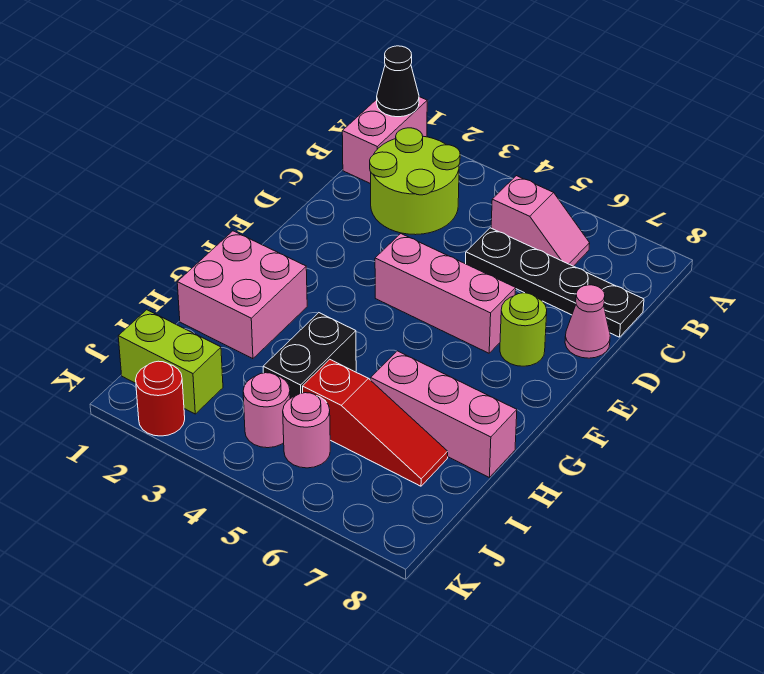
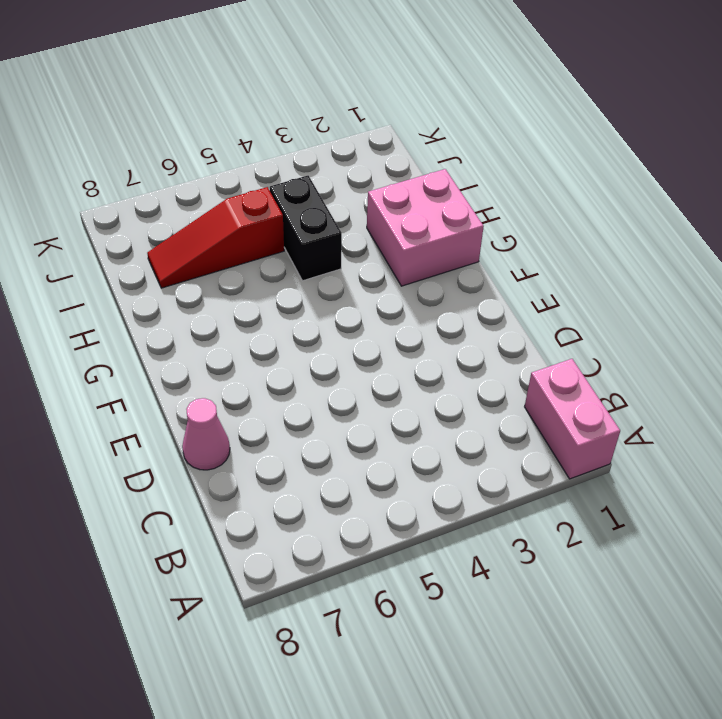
none -> lime round brick B2:C3 level 1
none -> pink slope B5:B6 level 1 top 5
none -> black plate C5:C8 level 1

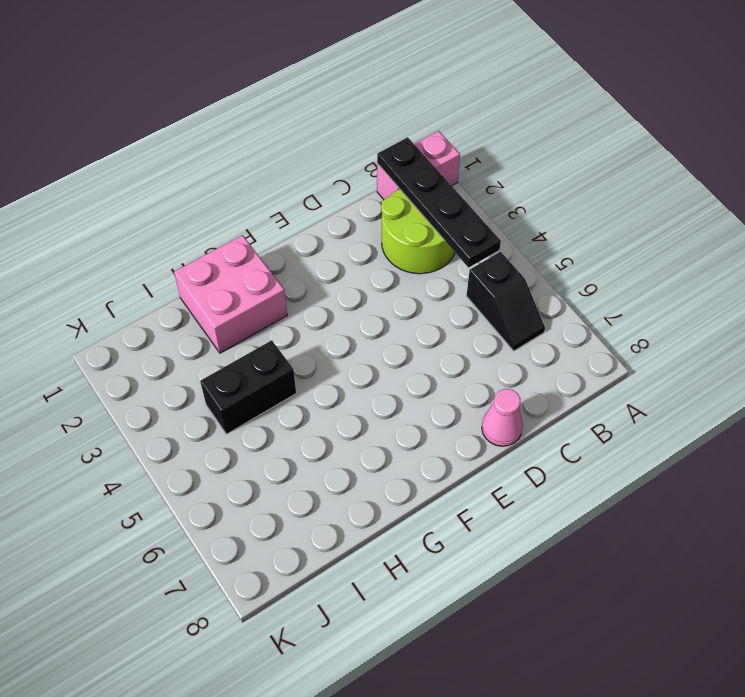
black plate B1:B4 level 2 -> black plate C5:C8 level 1
black slope B5:B6 level 1 top 5 -> pink slope B5:B6 level 1 top 5
none -> pink brick E4:E6 level 1
none -> lime round brick E7 level 1
none -> pink brick H6:H8 level 1

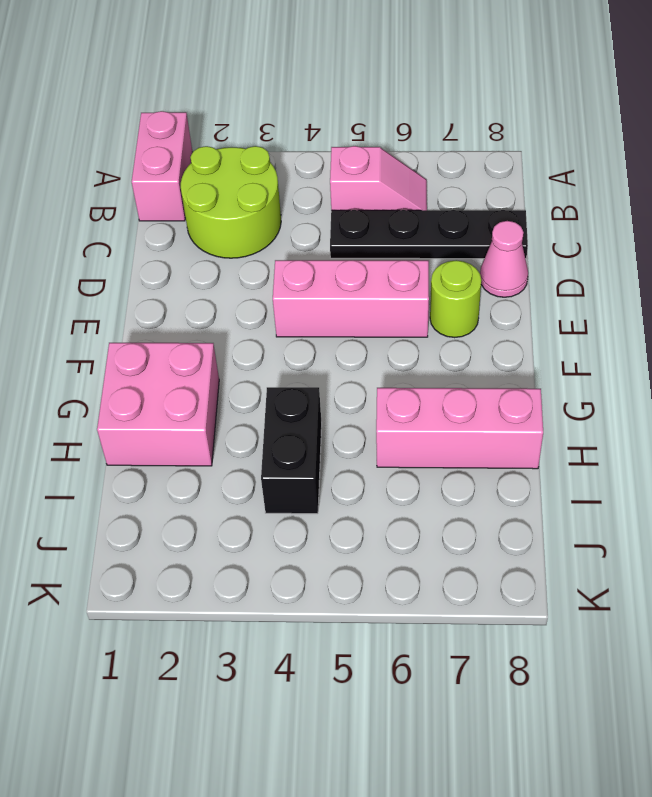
none -> red slope I5:I7 level 1 top 5
none -> lime brick J1:J2 level 1
none -> pink round brick J4 level 1

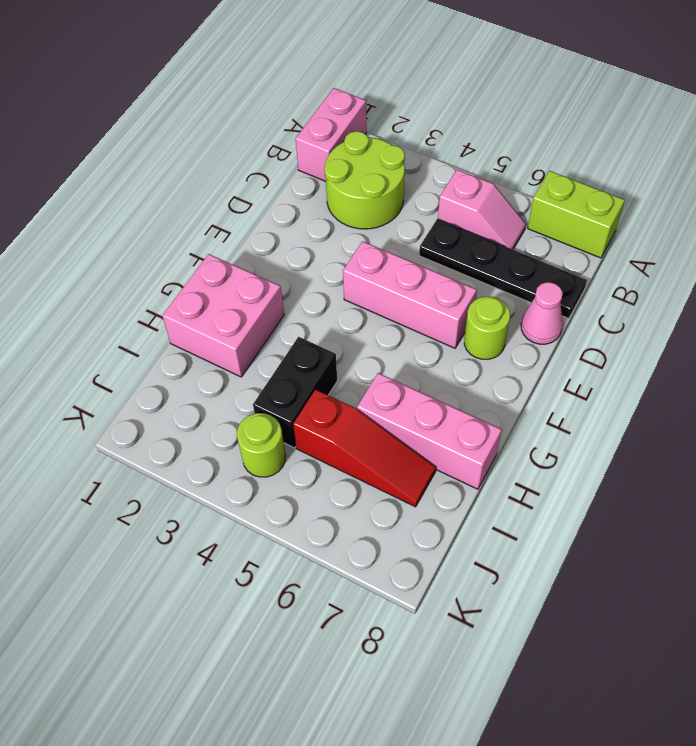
lime brick A7:A8 level 1 -> lime brick J1:J2 level 1
lime round brick J4 level 1 -> pink round brick J4 level 1
none -> pink round brick J5 level 1
none -> red round brick K2 level 1
none -> black cone A1 level 2

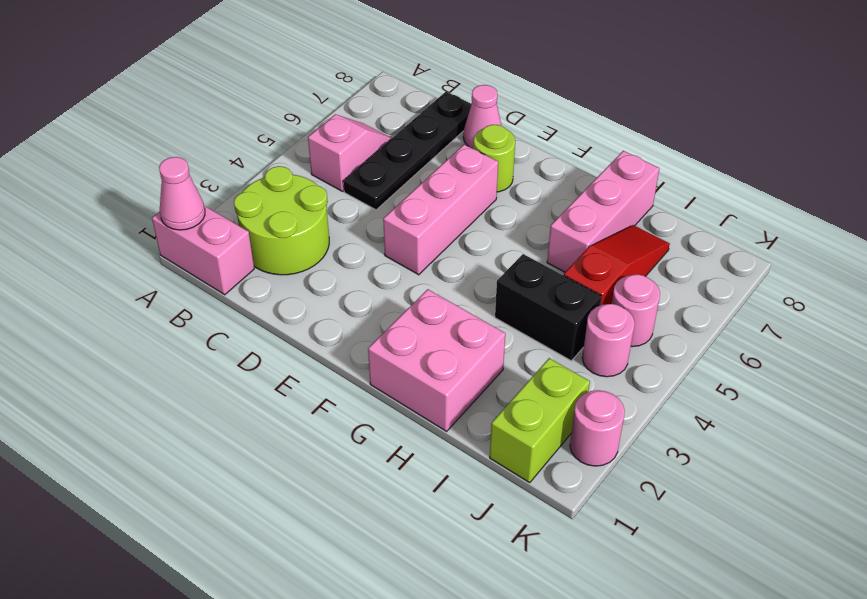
pink cone A1 level 2 -> black cone A1 level 2
pink round brick K2 level 1 -> red round brick K2 level 1

